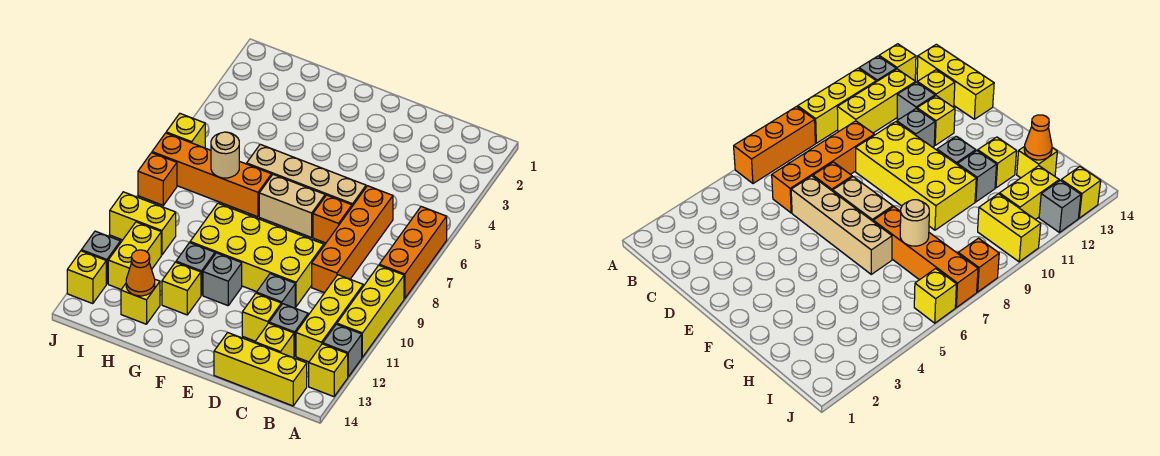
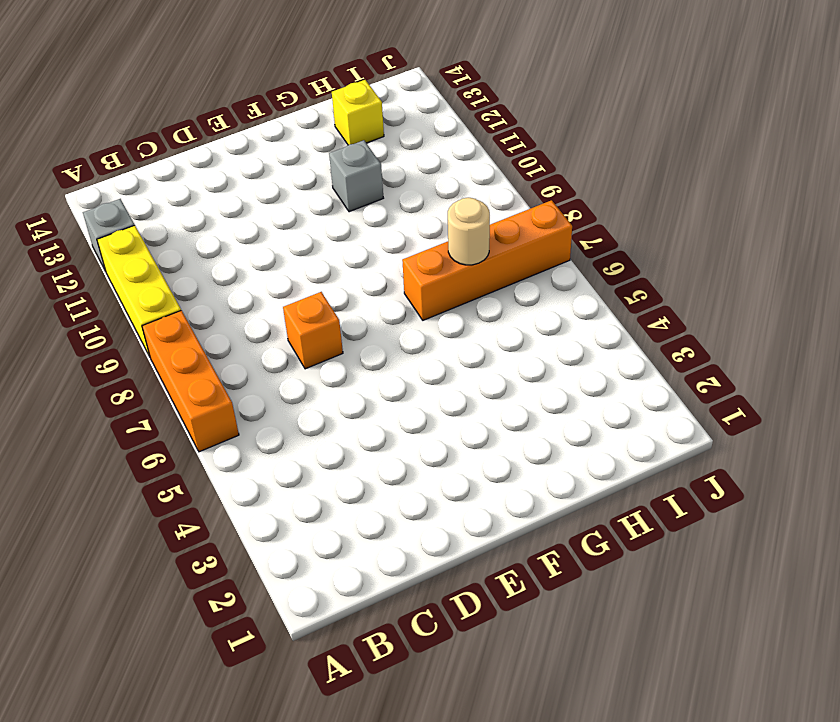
none -> yellow brick A13 level 1
none -> yellow brick B10:B12 level 1
none -> yellow brick B14:D14 level 1

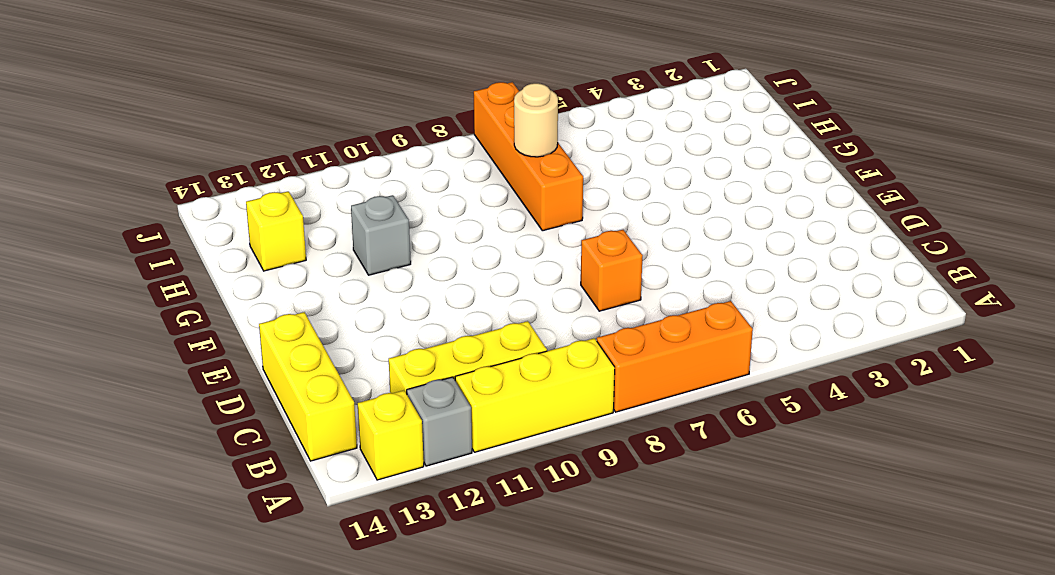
none -> orange brick C6:C9 level 1
none -> grey brick C12 level 1
none -> yellow brick C13 level 1

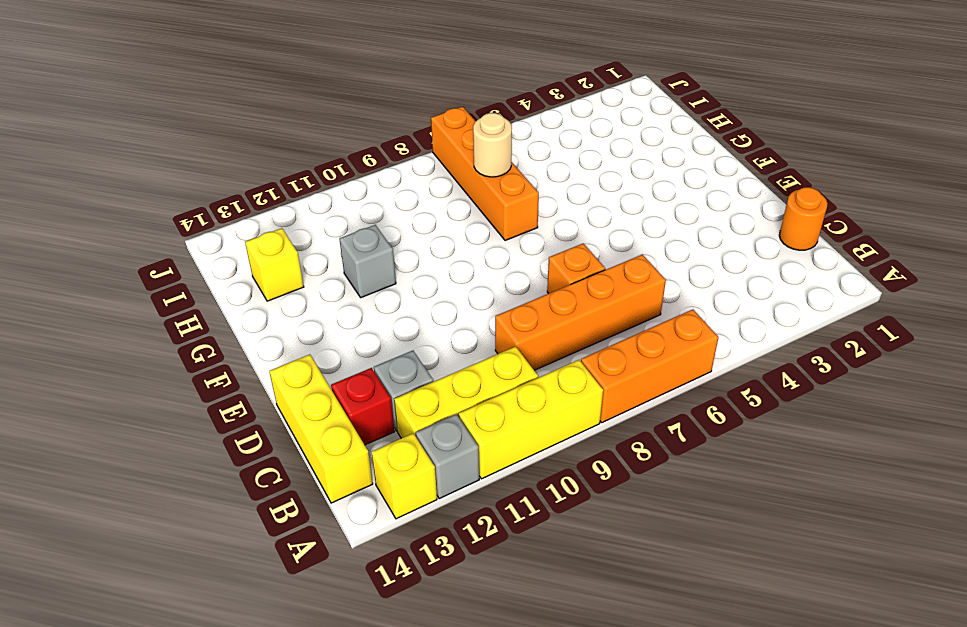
orange round brick C1 level 1 -> none
red brick C13 level 1 -> yellow brick C13 level 1
none -> tan brick D6:G6 level 1
none -> yellow brick D9:G10 level 1
none -> grey brick D11 level 1

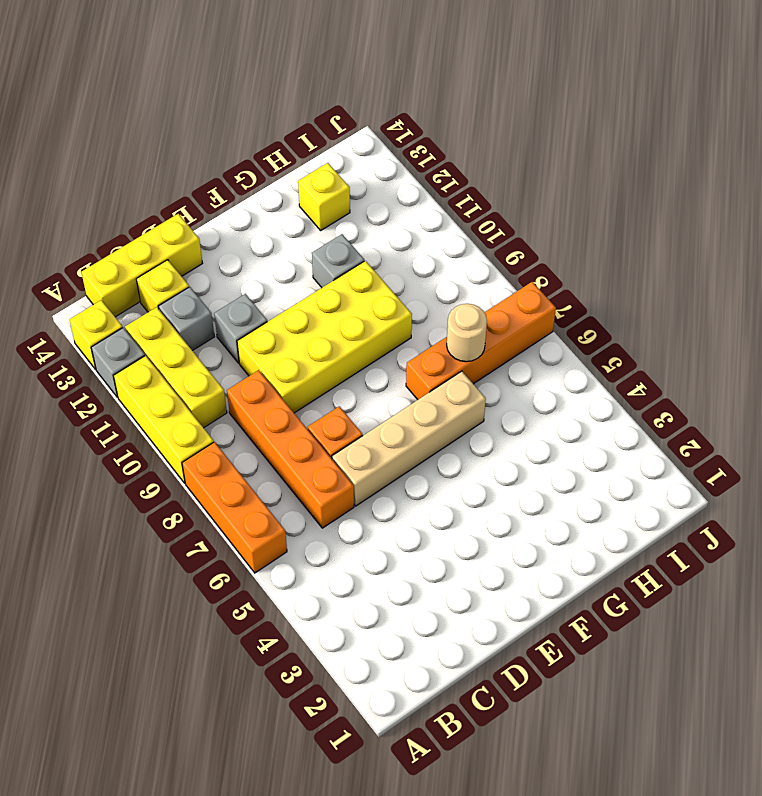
none -> yellow brick D12 level 1
none -> tan brick E7:F7 level 1
none -> grey brick F11 level 1

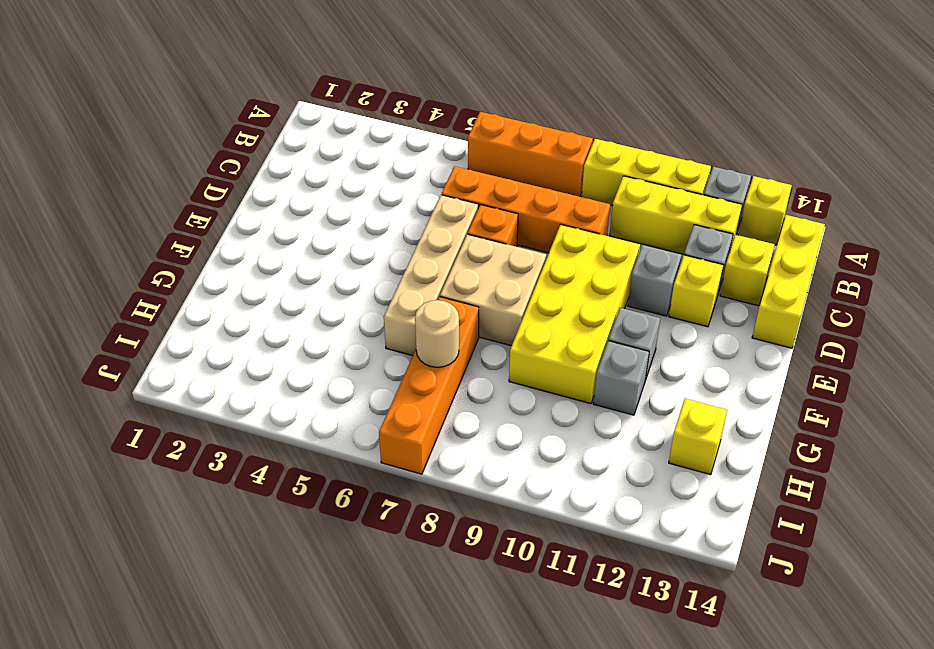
tan brick E7:F8 level 1 -> tan brick E7:F7 level 1
none -> yellow brick G12 level 1
none -> yellow brick I10:J10 level 1
none -> yellow brick I11:I12 level 1

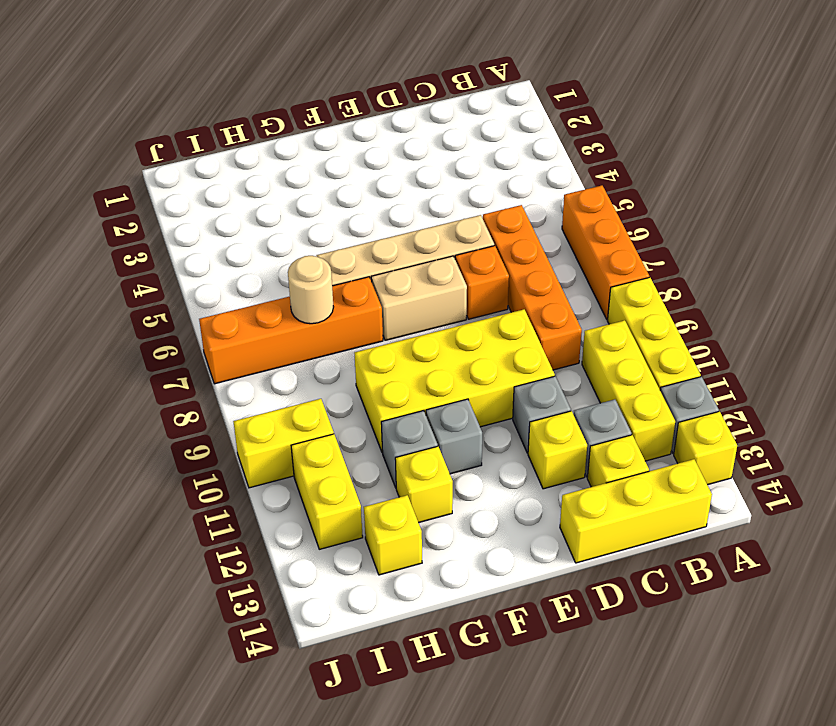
none -> yellow brick J6 level 1
none -> orange brick J8 level 1
none -> grey brick J12 level 1

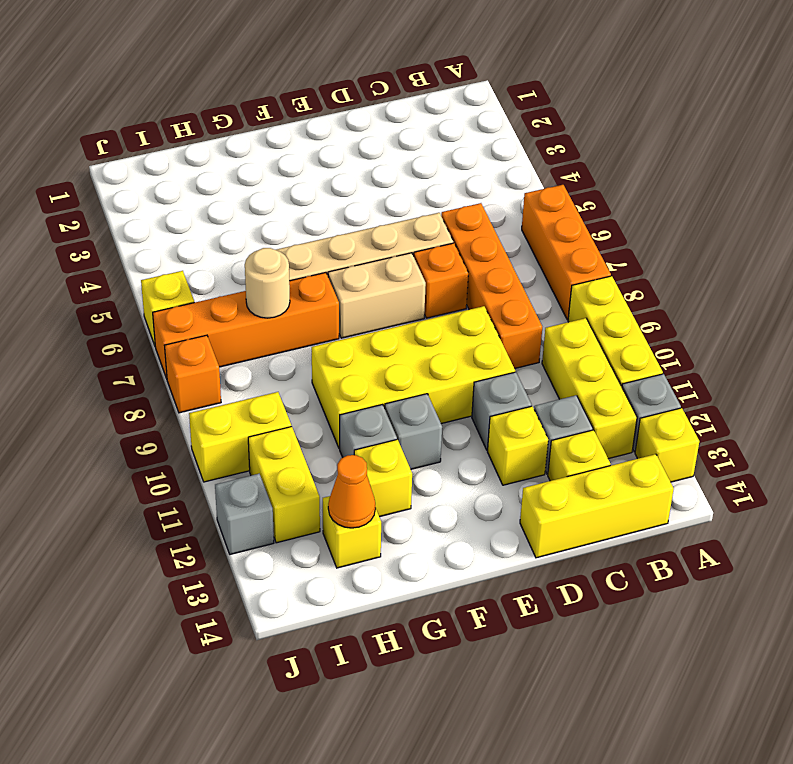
none -> yellow brick J13 level 1

